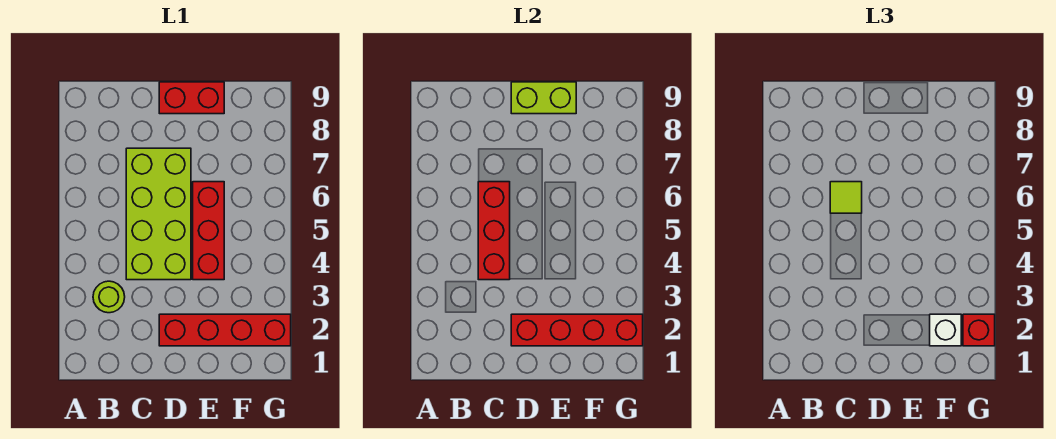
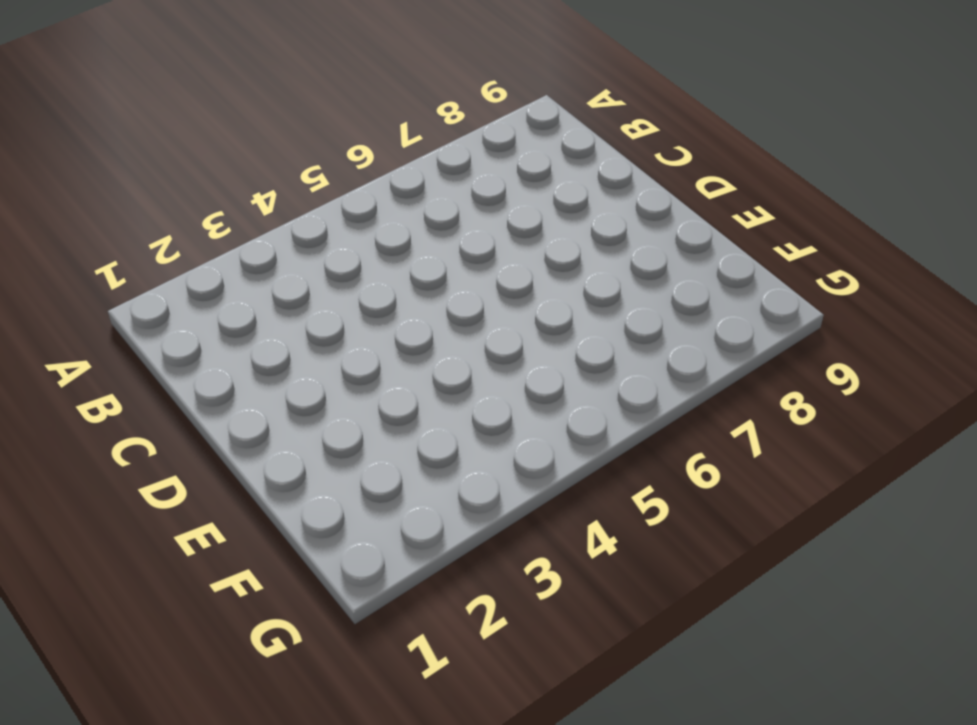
none -> lime round brick B3 level 1
none -> lime brick C4:D7 level 1

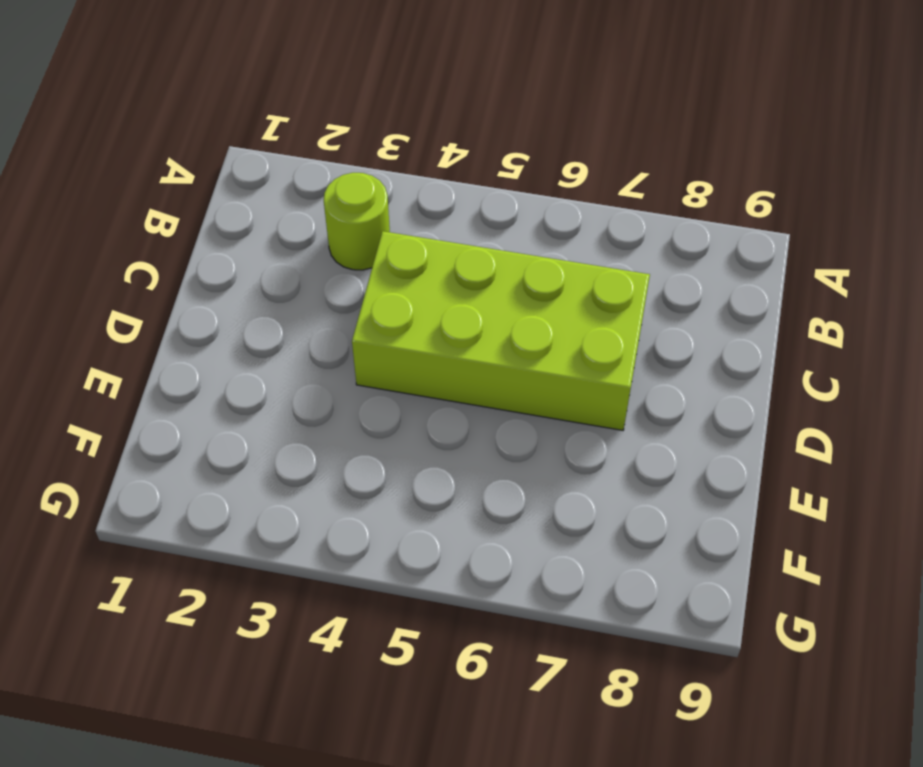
none -> red brick D2:G2 level 1
none -> red brick D9:E9 level 1

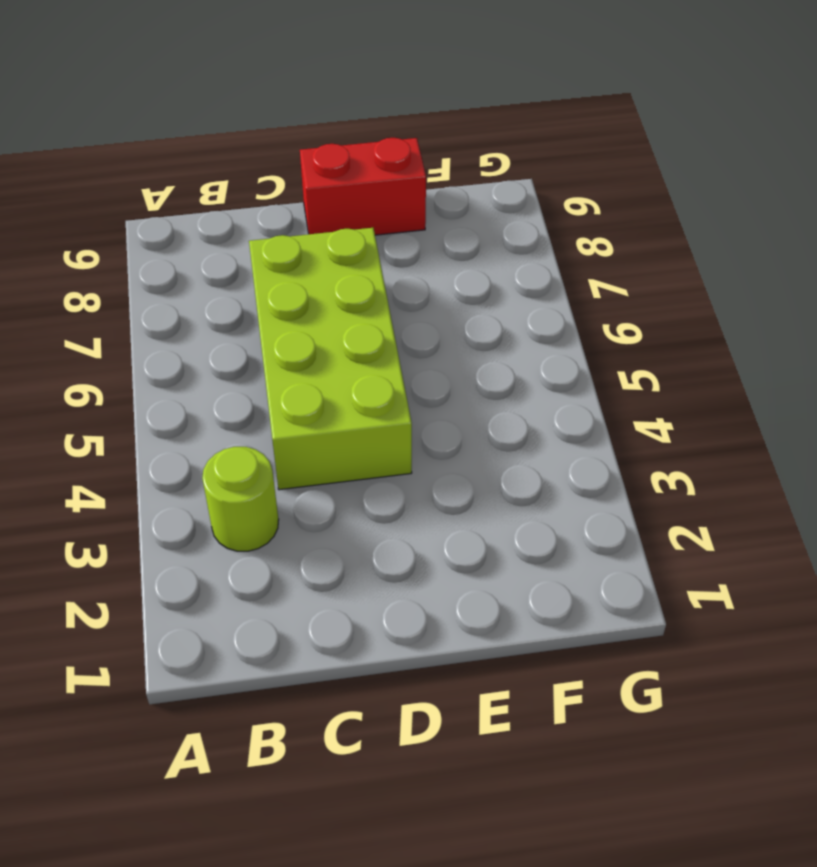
none -> red brick D2:G2 level 1
none -> red brick E4:E6 level 1

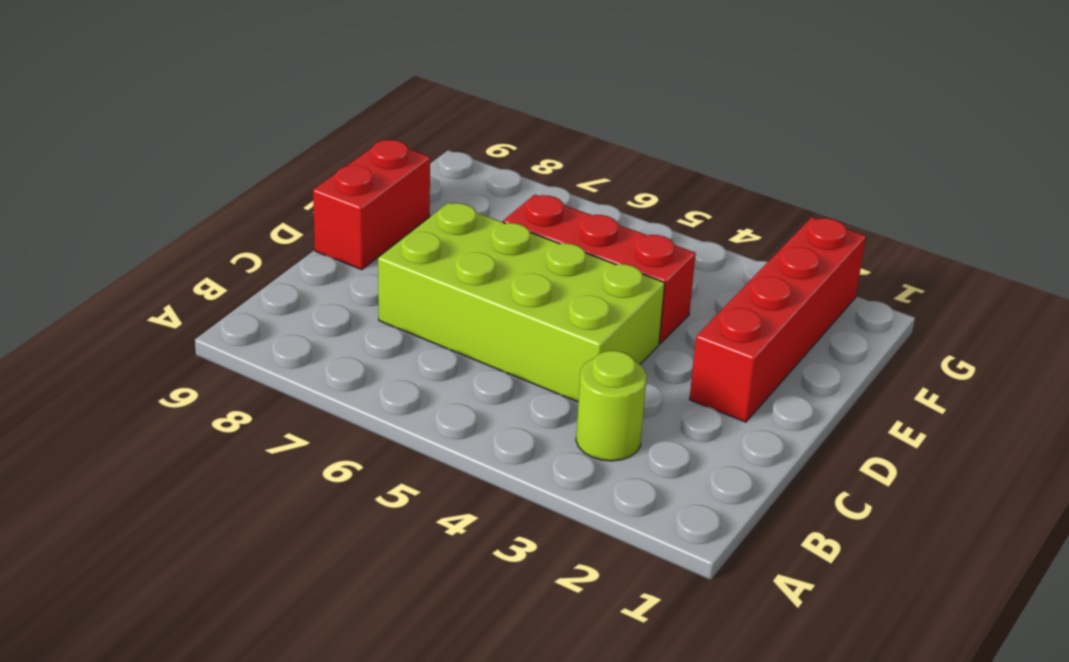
none -> red brick C4:C6 level 2
none -> red brick D2:G2 level 2

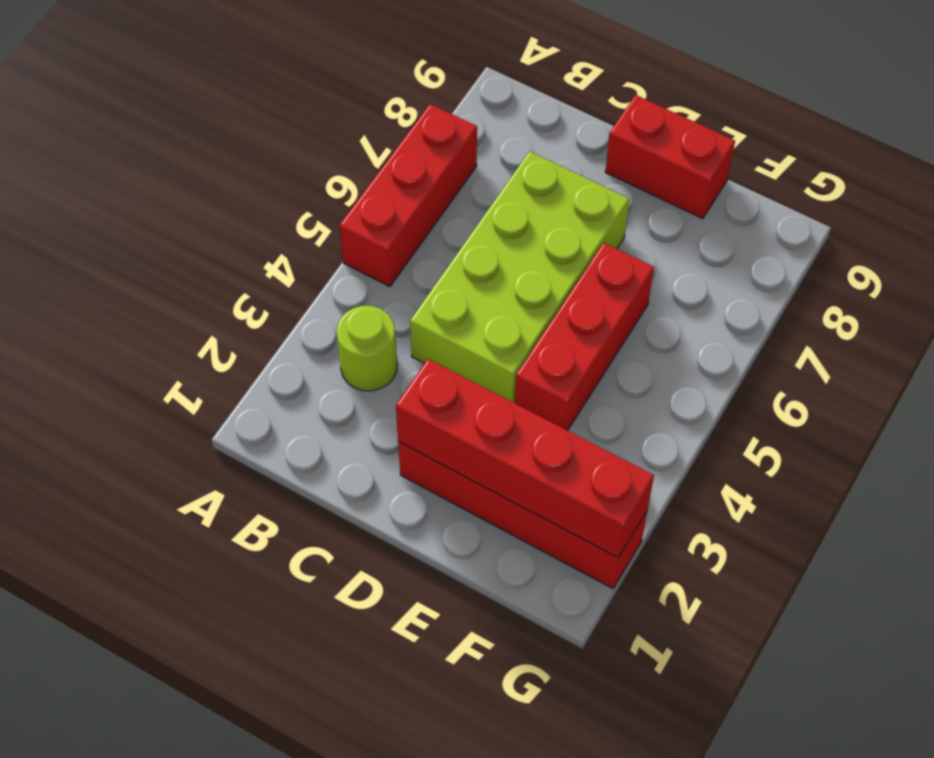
red brick A5:A7 level 1 -> red brick C4:C6 level 2
none -> lime brick D9:E9 level 2
none -> lime tile C6 level 3

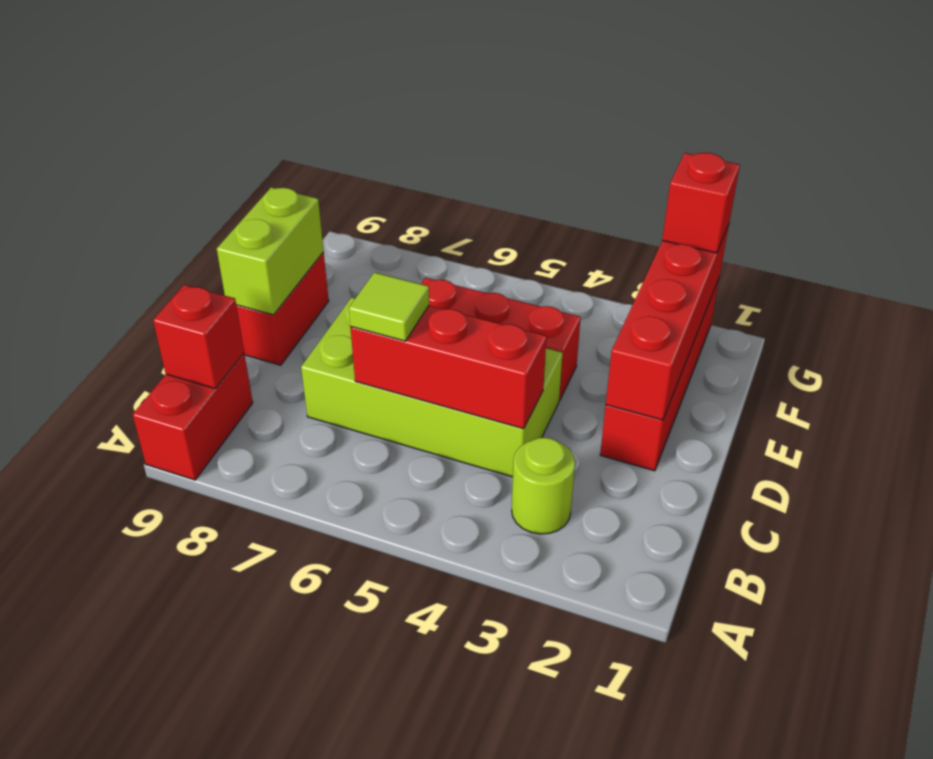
red brick A9:B9 level 1 -> none
red brick B9 level 2 -> none
none -> white brick F2 level 3

